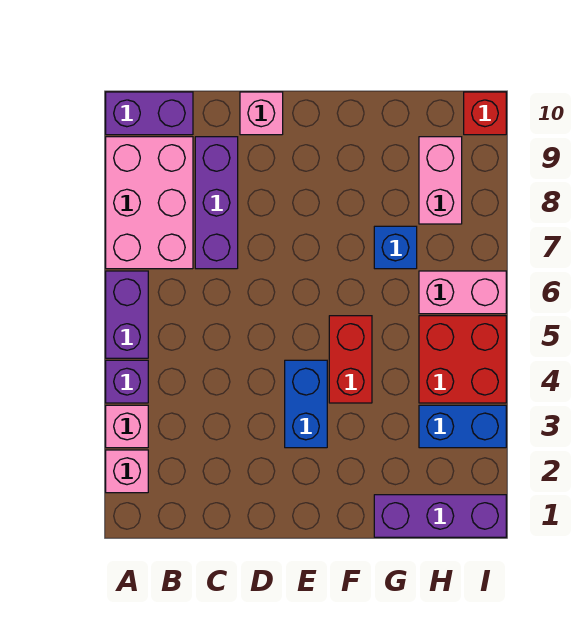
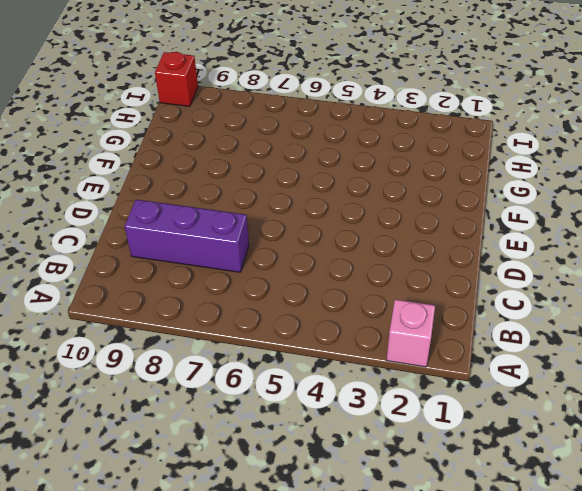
none -> pink brick A3 level 1
none -> purple brick A4 level 1
none -> purple brick A5:A6 level 1

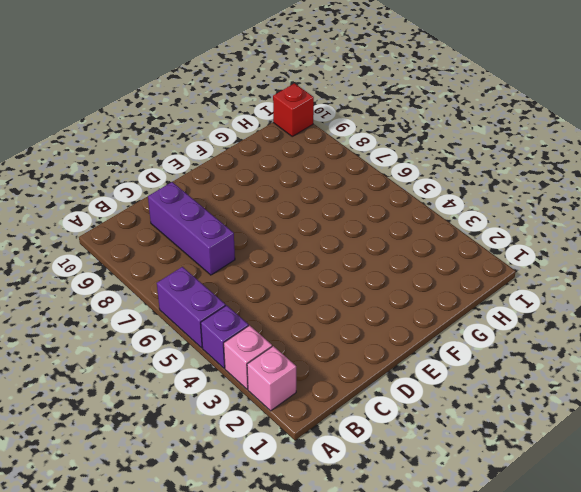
none -> pink brick A7:B9 level 1
none -> purple brick A10:B10 level 1
none -> pink brick D10 level 1

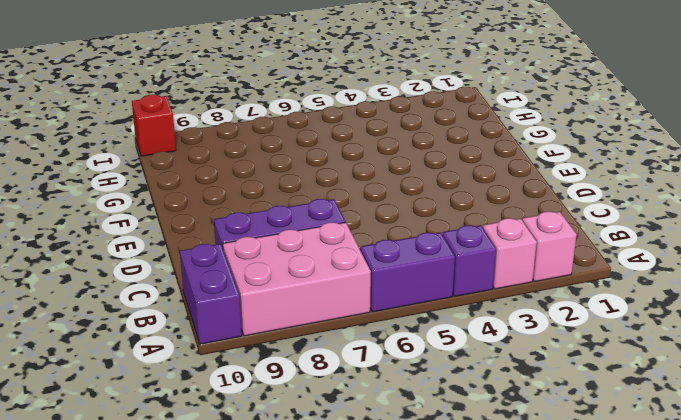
none -> pink brick D10 level 1
none -> blue brick E3:E4 level 1
none -> red brick F4:F5 level 1

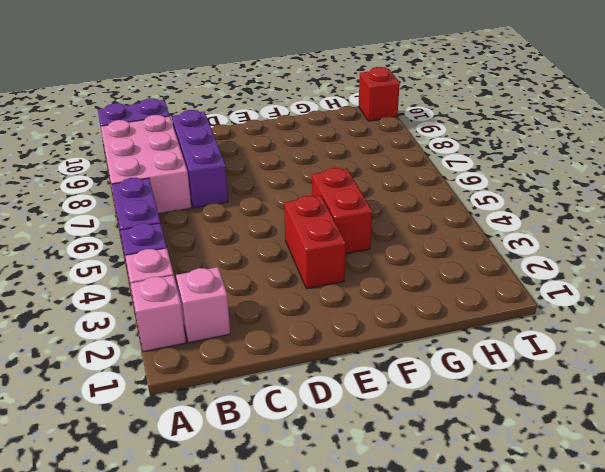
pink brick B2 level 1 -> pink brick D10 level 1
red brick E3:E4 level 1 -> blue brick E3:E4 level 1
none -> purple brick G1:I1 level 1
none -> blue brick G7 level 1
none -> blue brick H3:I3 level 1

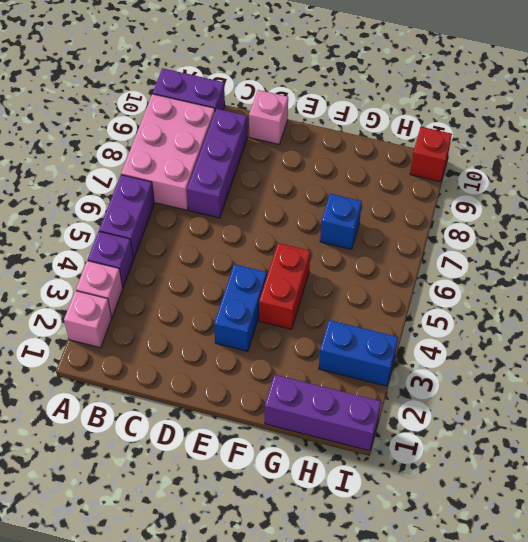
none -> red brick H4:I5 level 1
none -> pink brick H6:I6 level 1
none -> pink brick H8:H9 level 1

